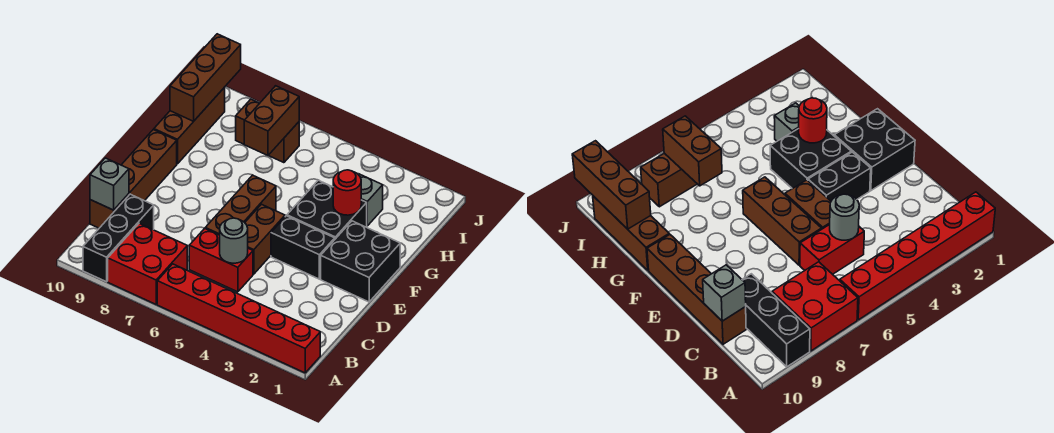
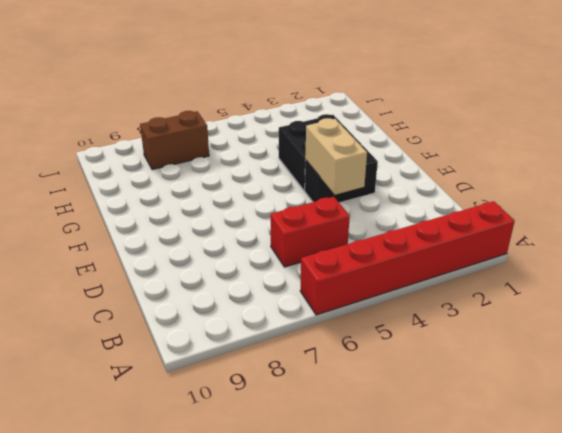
tan brick D4:E4 level 2 -> none
none -> red brick A7:B8 level 1
none -> black brick A9:C9 level 1
none -> brown brick C10:F10 level 1

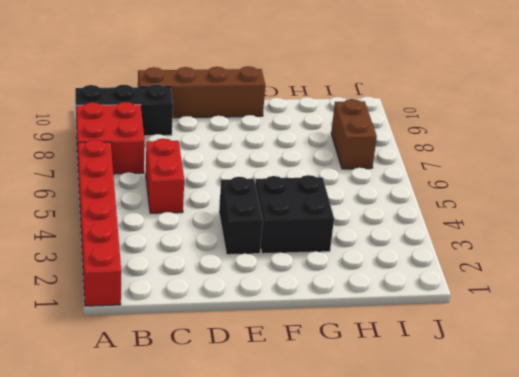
none -> brown brick D5:E5 level 1
none -> brown brick D6:F6 level 1
none -> black brick E1:F2 level 1

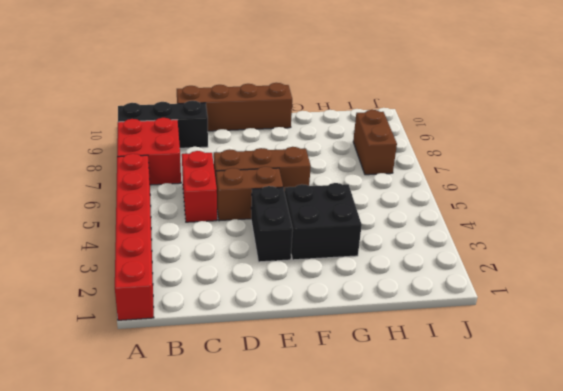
none -> black brick E1:F2 level 1
none -> brown brick G10:I10 level 1
none -> grey brick H3 level 1

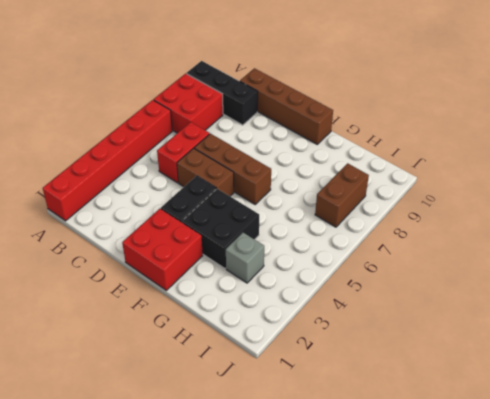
red brick E1:F2 level 1 -> black brick E1:F2 level 1
none -> brown brick G10:I10 level 1
none -> grey round brick C5 level 2
none -> grey brick C10 level 2

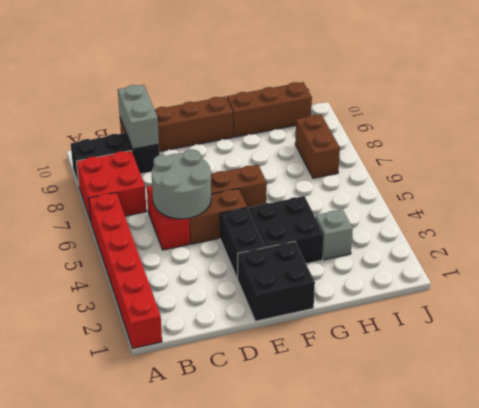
grey round brick C5:D6 level 2 -> grey round brick C5 level 2
grey brick C9:C10 level 2 -> grey brick C10 level 2
none -> red round brick G3 level 2
none -> brown brick H7:I7 level 2
none -> brown brick H10:J10 level 2

